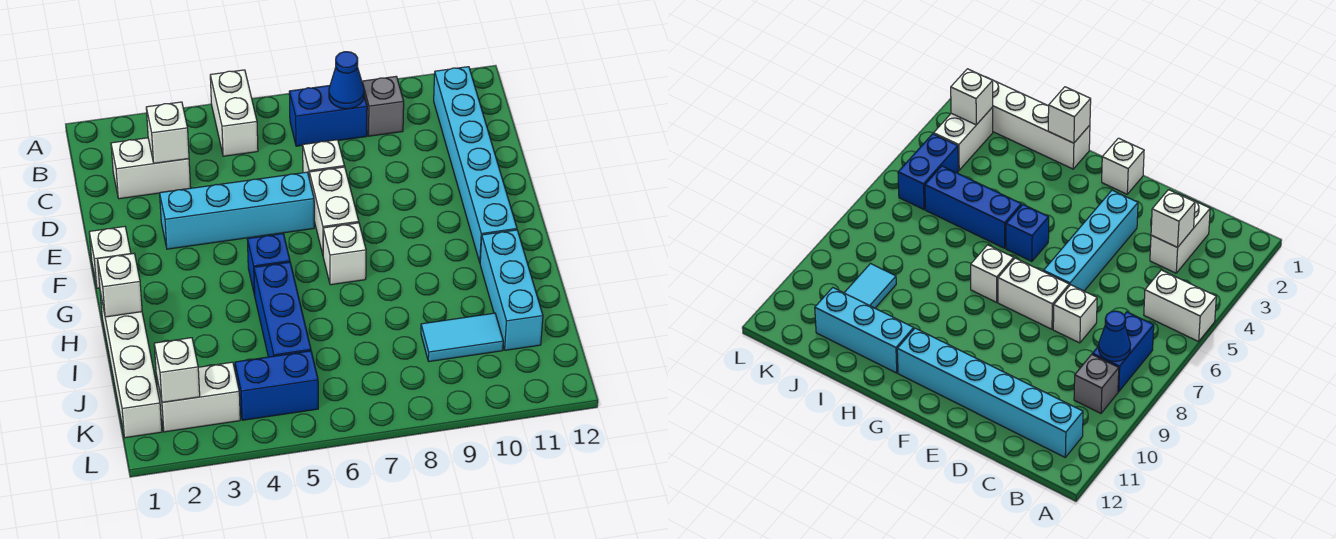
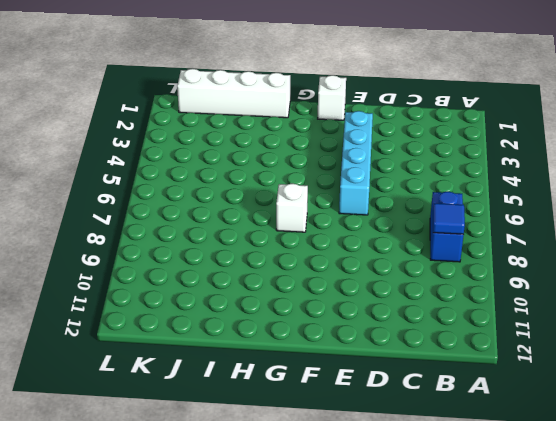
blue tile B8 level 2 -> blue cone B8 level 2
none -> white brick A5:B5 level 1
none -> grey brick B9 level 1
none -> cyan brick B11:G11 level 1

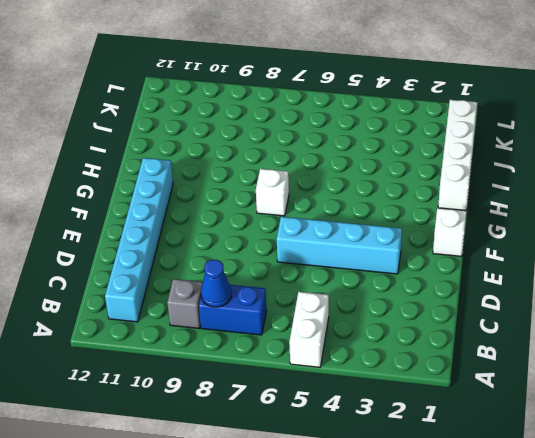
none -> white brick C2:C3 level 1
none -> white brick D7 level 1
none -> white brick E7:F7 level 1

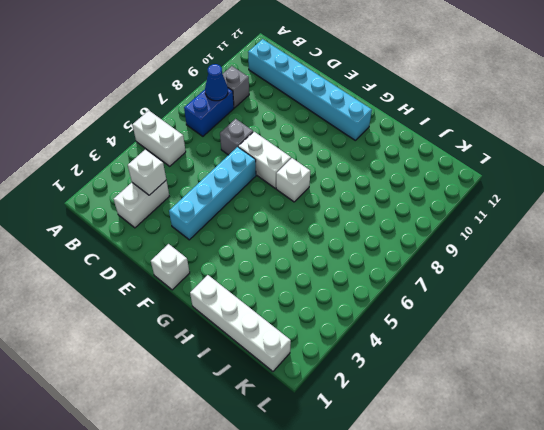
grey brick D7 level 1 -> white brick D7 level 1
none -> blue brick G5 level 1
none -> blue brick H5:J5 level 1
none -> cyan brick H11:J11 level 1

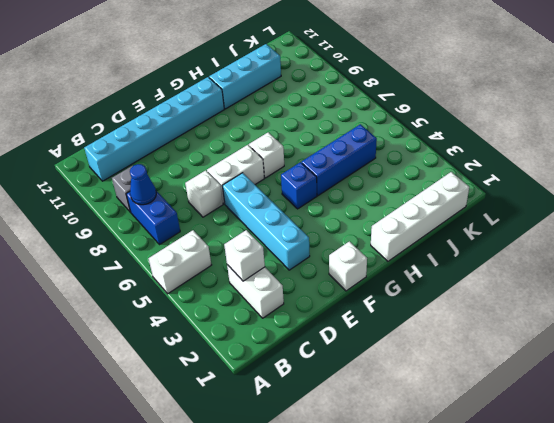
none -> cyan tile J9:J10 level 1
none -> white brick K2:K3 level 1
none -> blue brick K4:K5 level 1

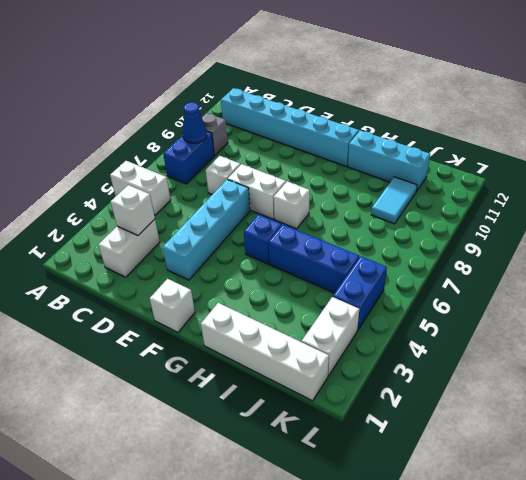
none -> white brick H1 level 2
none -> white brick K2 level 2

